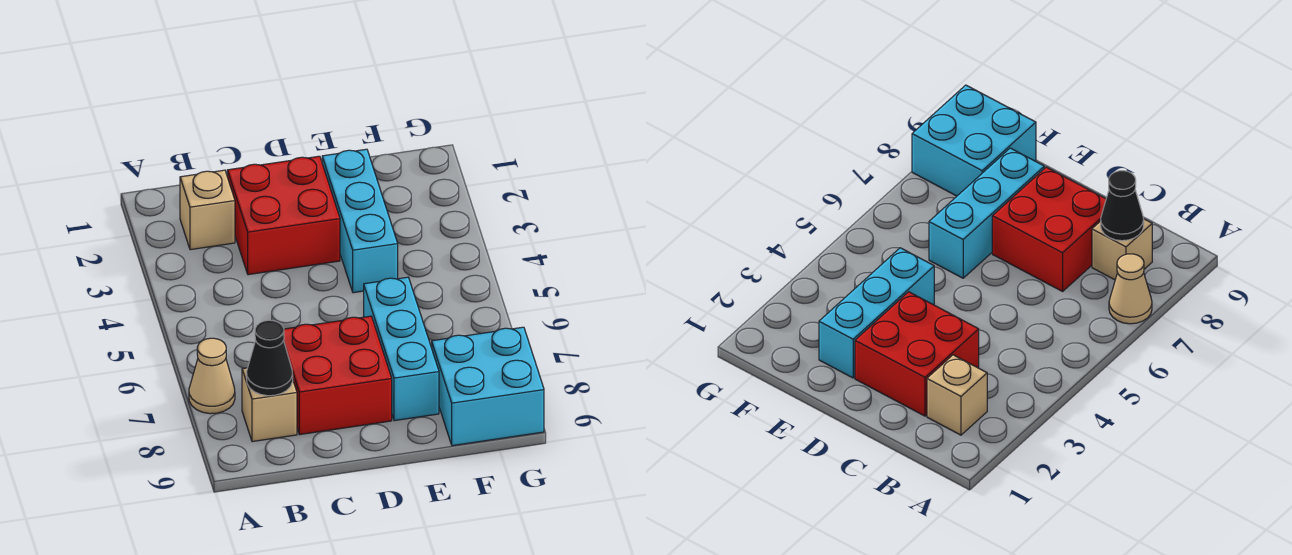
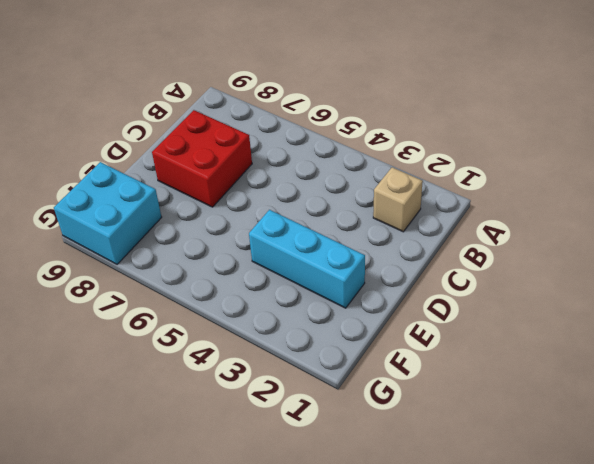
none -> tan cone A7 level 1
none -> tan brick B8 level 1

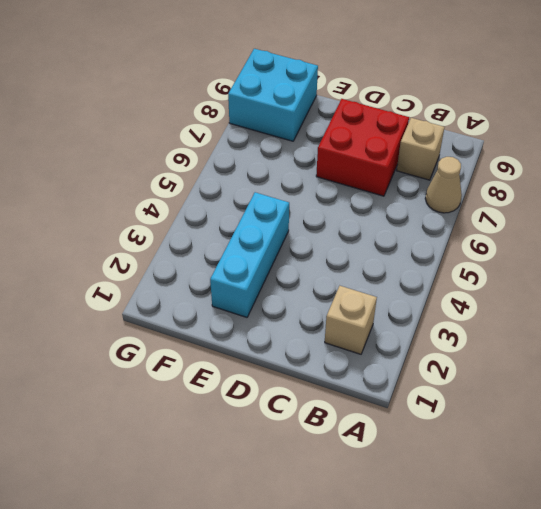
none -> red brick C2:D3 level 1
none -> cyan brick E6:E8 level 1

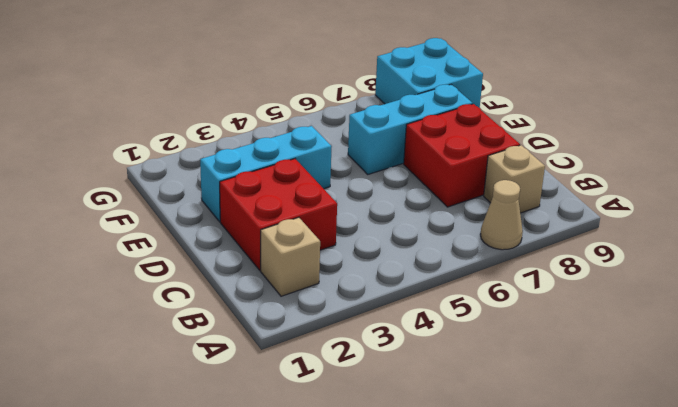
none -> black cone B8 level 2

